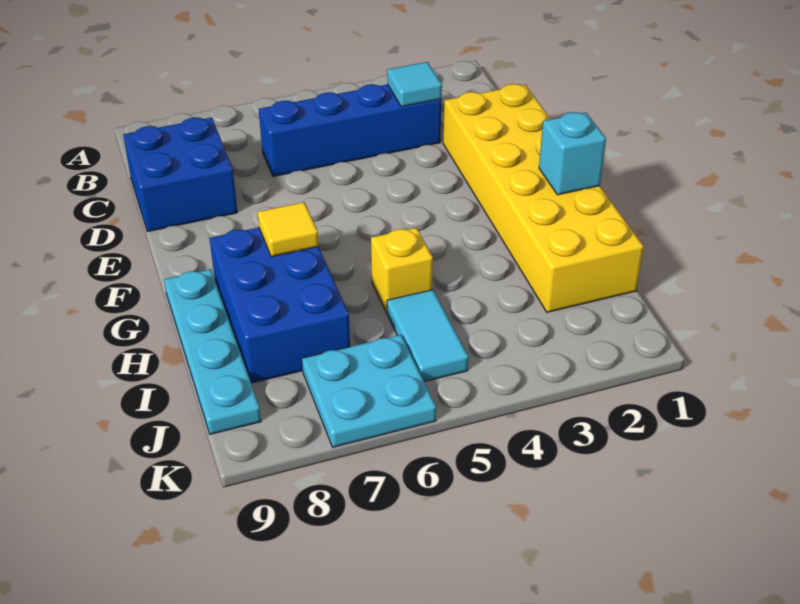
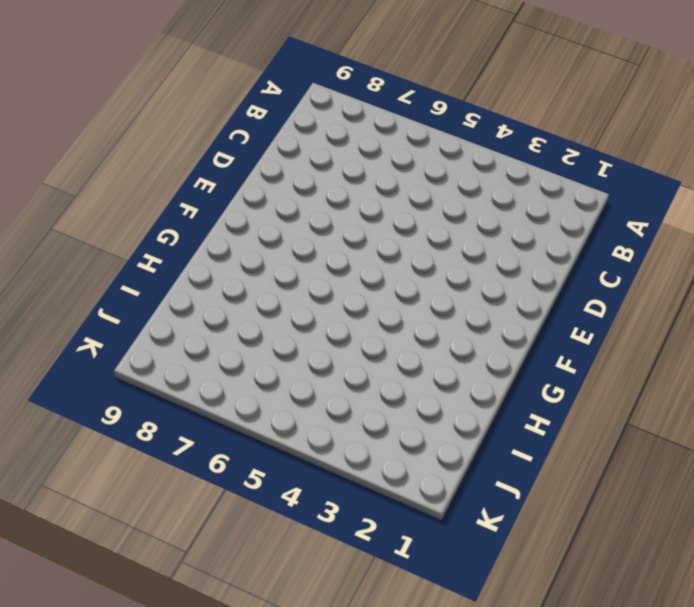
none -> blue brick C3:C6 level 1
none -> blue brick C8:D9 level 1

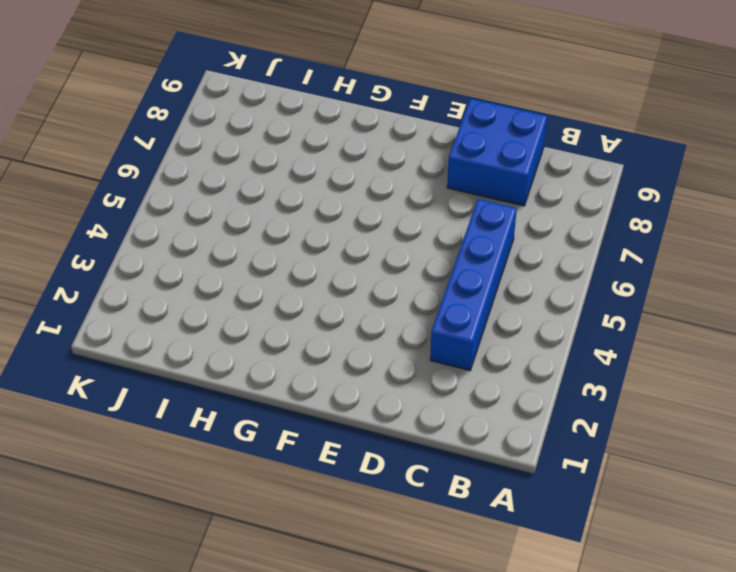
none -> yellow brick D1:I2 level 1
none -> blue brick G7:I8 level 1

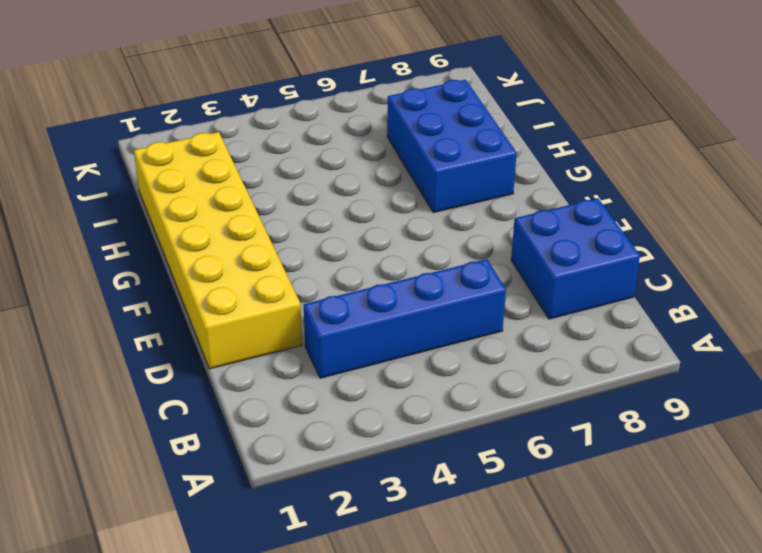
none -> cyan plate G9:J9 level 1
none -> yellow brick H5 level 1

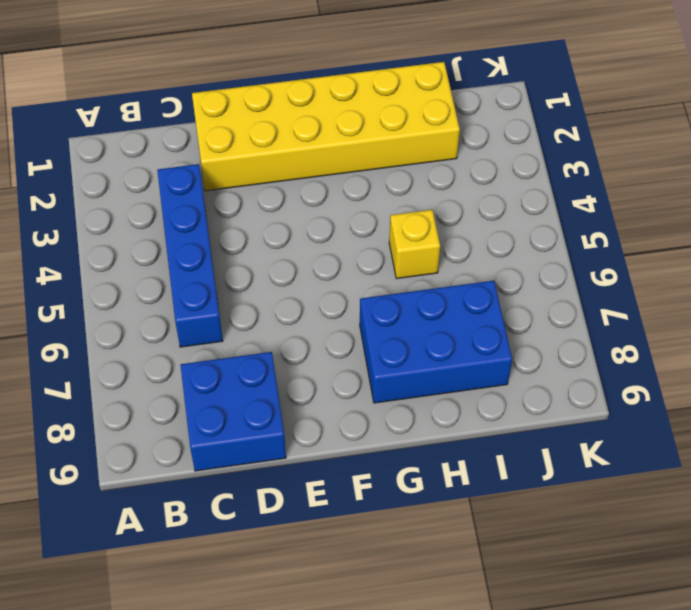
none -> cyan plate G9:J9 level 1
none -> cyan tile I5:J5 level 1

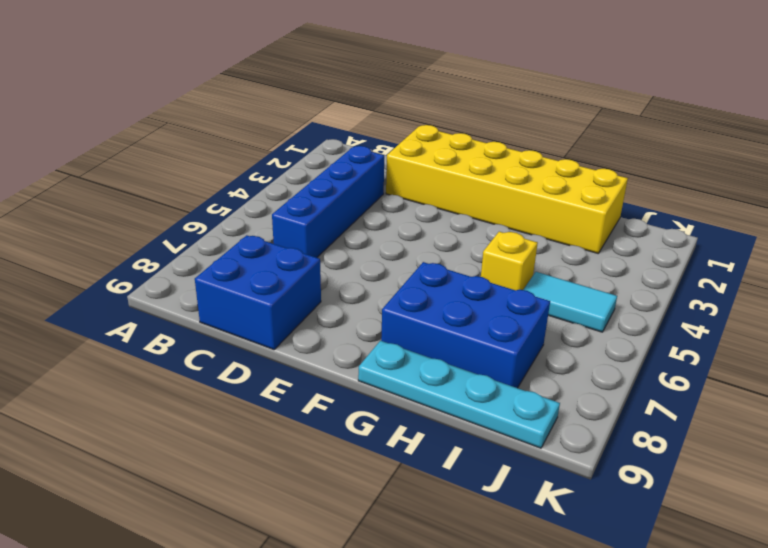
none -> cyan plate J6:K7 level 1
none -> cyan tile C3 level 2

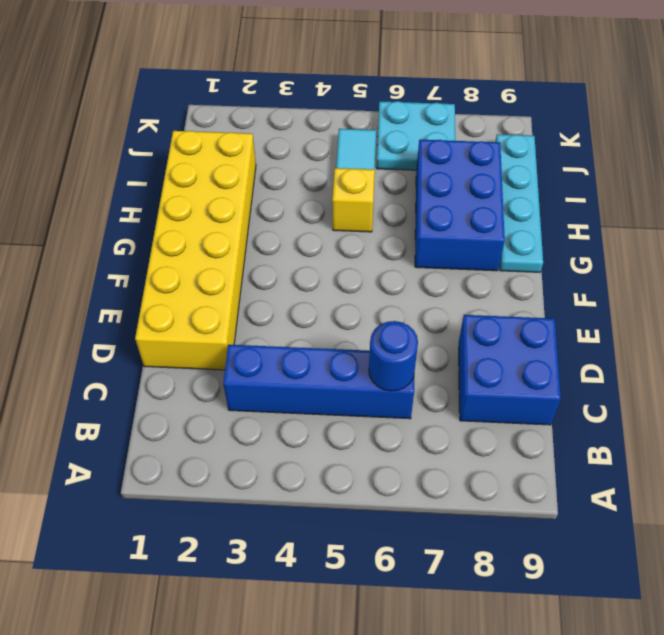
blue round brick C6 level 2 -> none
none -> cyan tile C3 level 2
none -> cyan brick G1 level 2

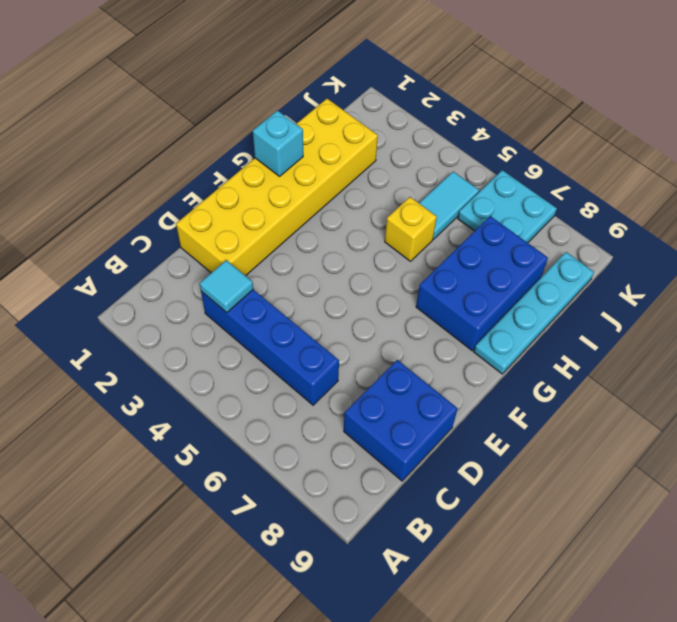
none -> yellow tile G7 level 2

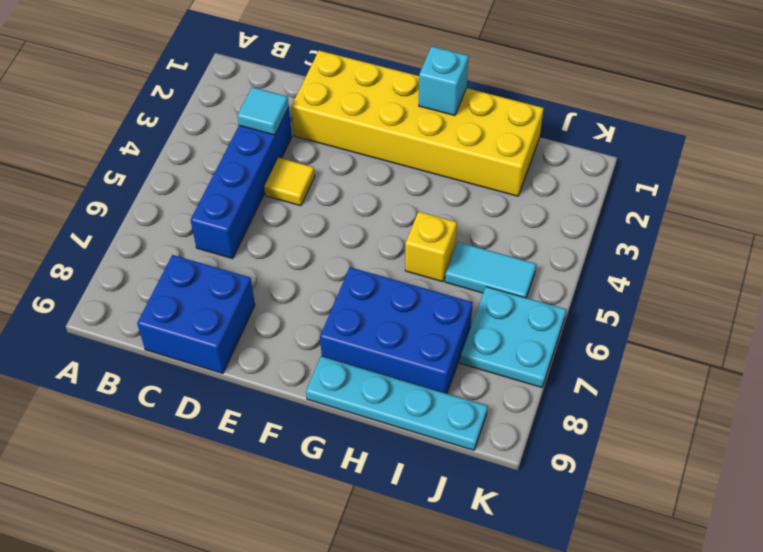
yellow tile D4 level 1 -> yellow tile G7 level 2

